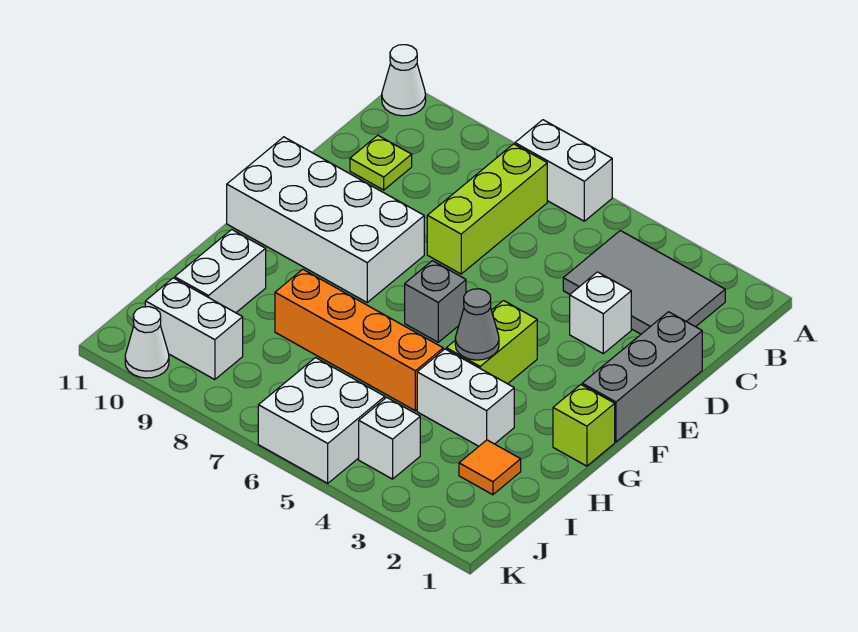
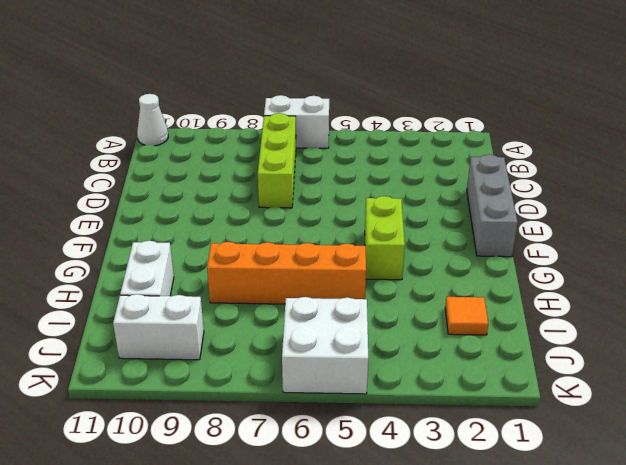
none -> grey tile B2:C4 level 1
none -> lime plate C10 level 1
none -> white brick D3 level 1

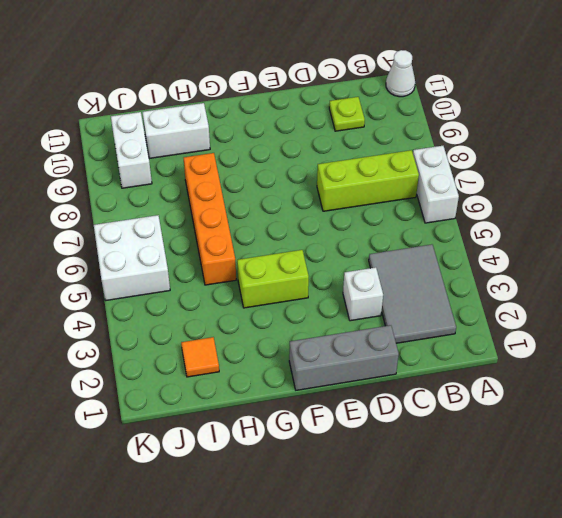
none -> white brick E8:F11 level 1
none -> grey brick F6 level 1
none -> lime brick G1 level 1

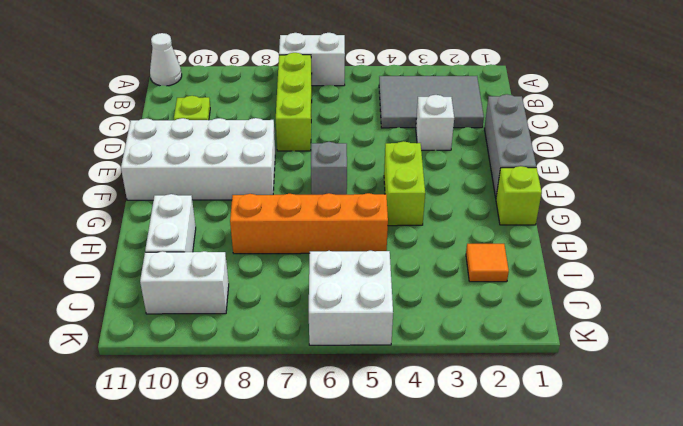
none -> white brick H3:H4 level 1
none -> white brick J4 level 1
none -> white cone K10 level 1

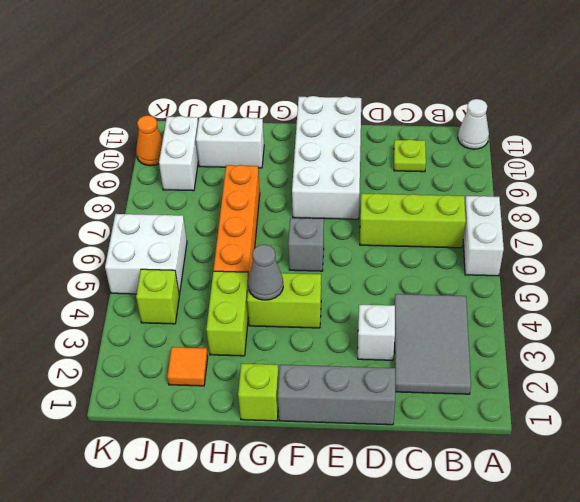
lime brick H3:H4 level 1 -> white brick H3:H4 level 1
lime brick J4 level 1 -> white brick J4 level 1
orange cone K10 level 1 -> white cone K10 level 1

